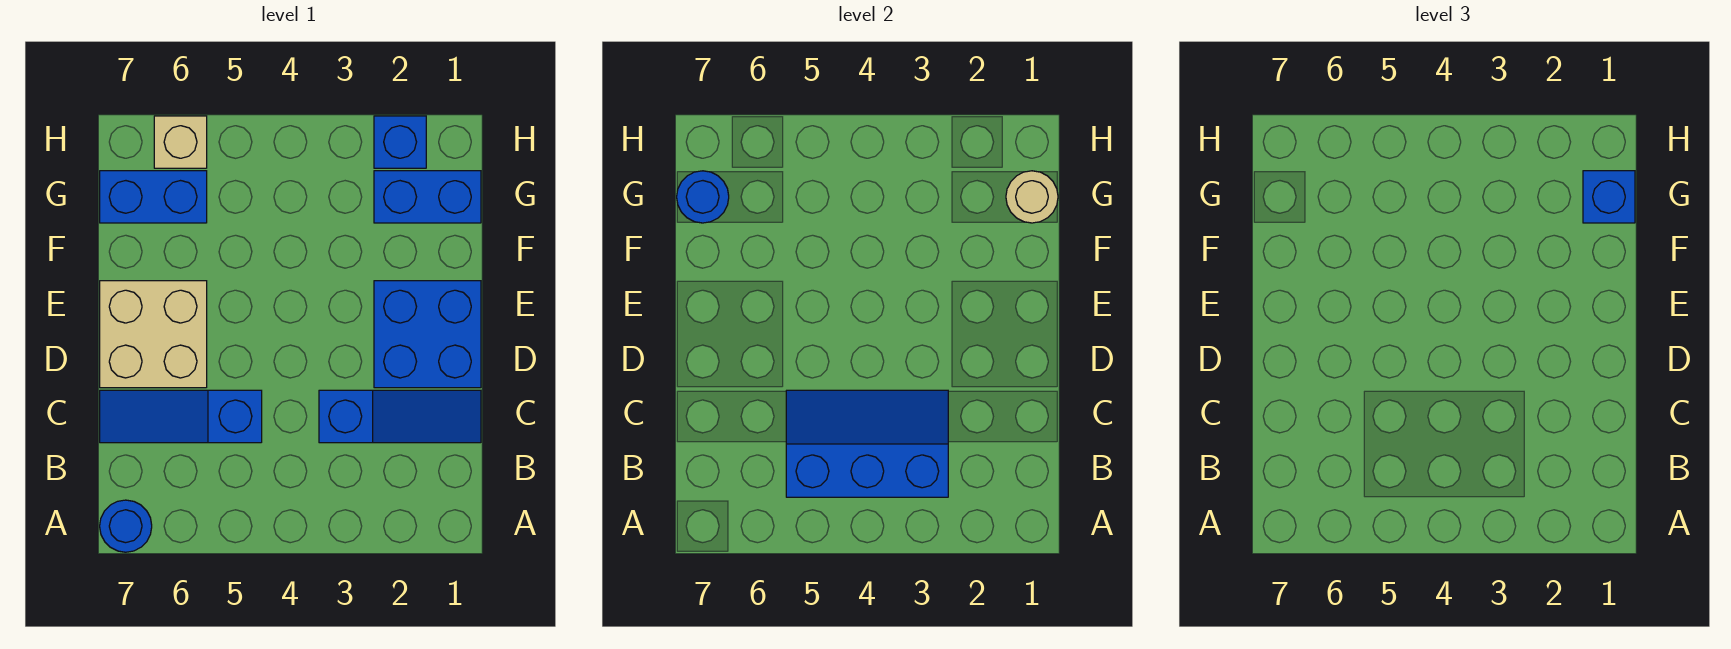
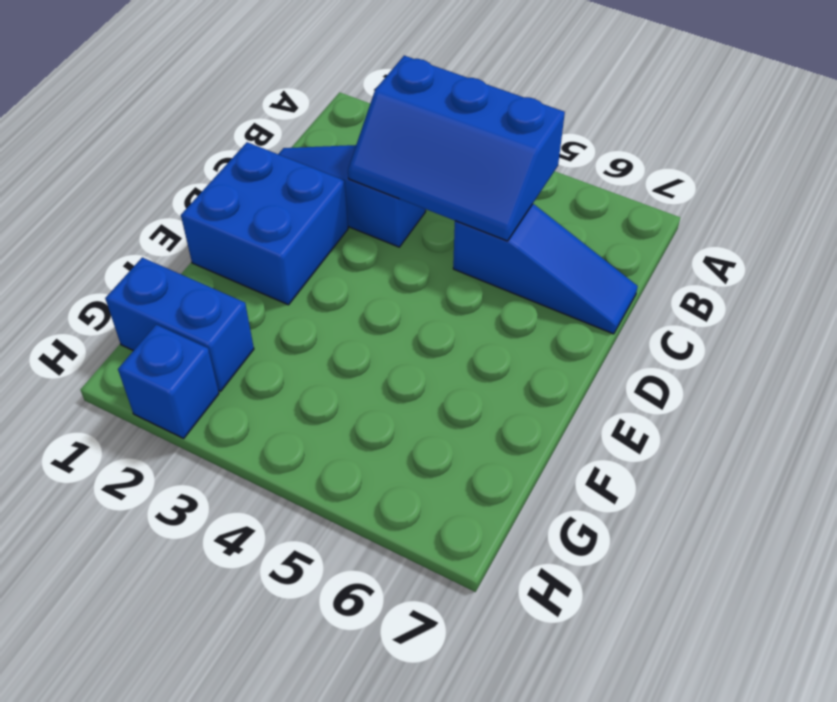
none -> blue round brick A7 level 1
none -> tan brick D6:E7 level 1
none -> blue brick G6:G7 level 1

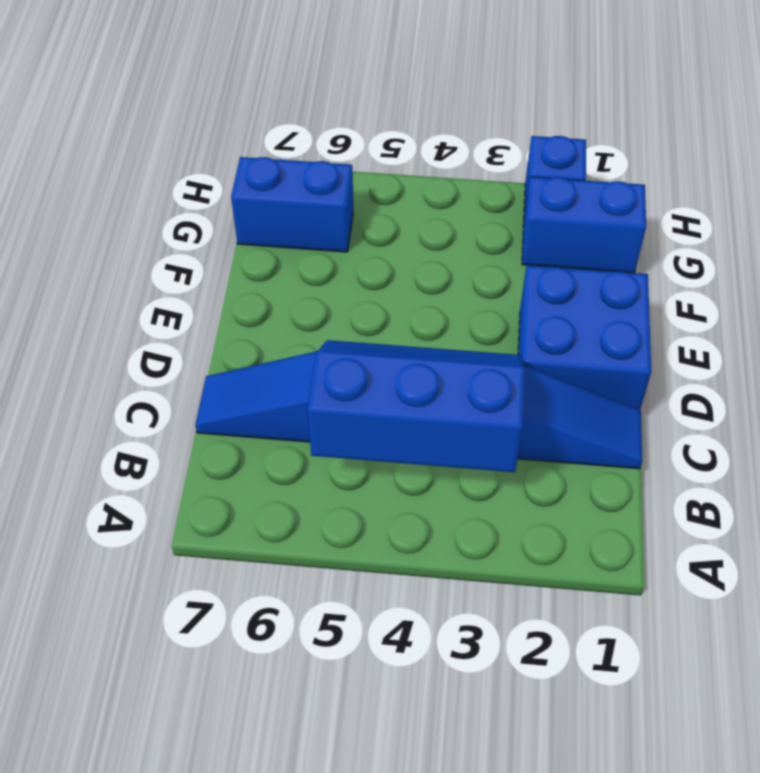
none -> blue round brick A7 level 1
none -> tan brick D6:E7 level 1
none -> tan brick H6 level 1

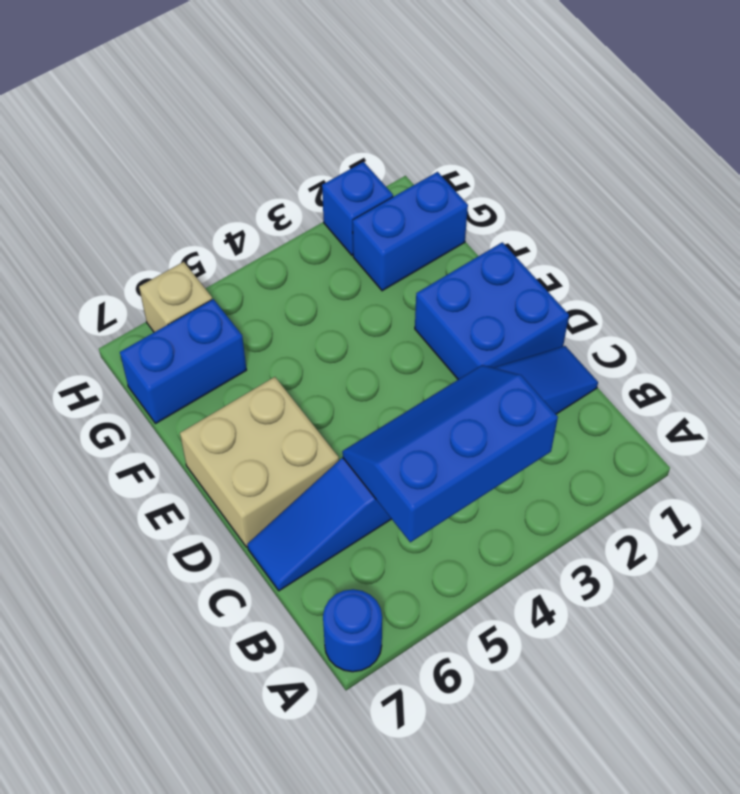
none -> tan round brick G1 level 2
none -> blue round brick G7 level 2
none -> blue brick G1 level 3

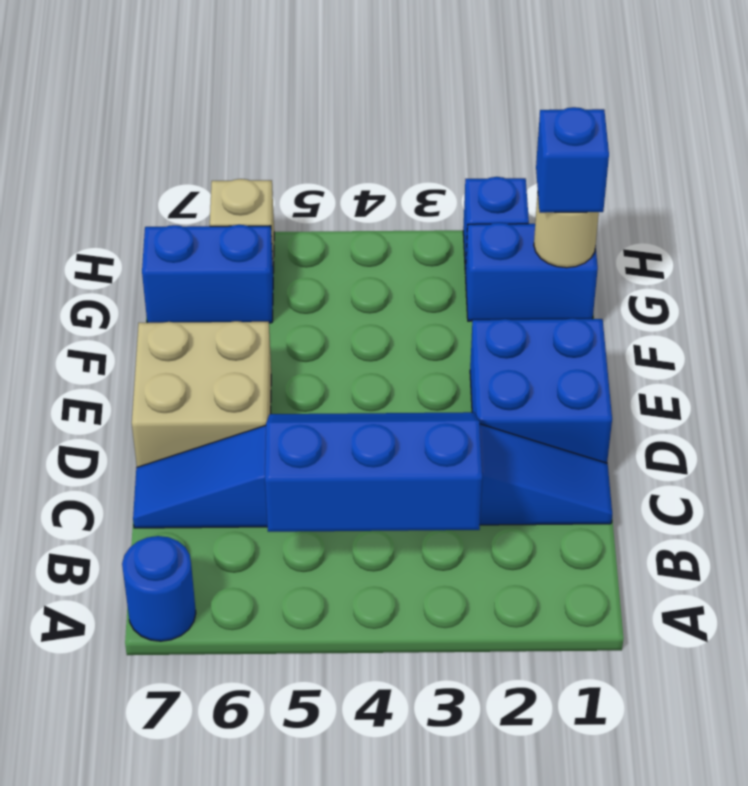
none -> blue round brick G7 level 2

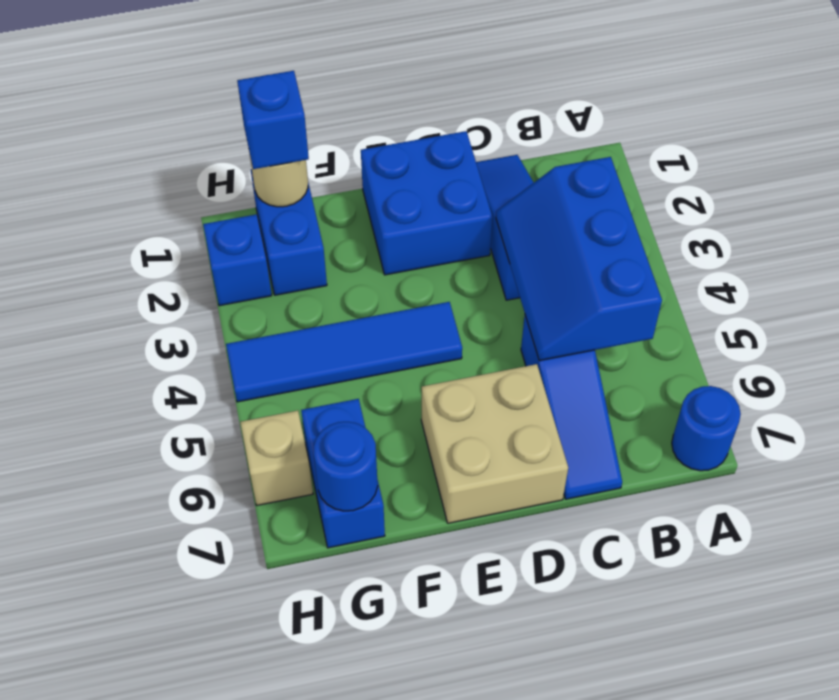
blue tile E4:H4 level 1 -> none

